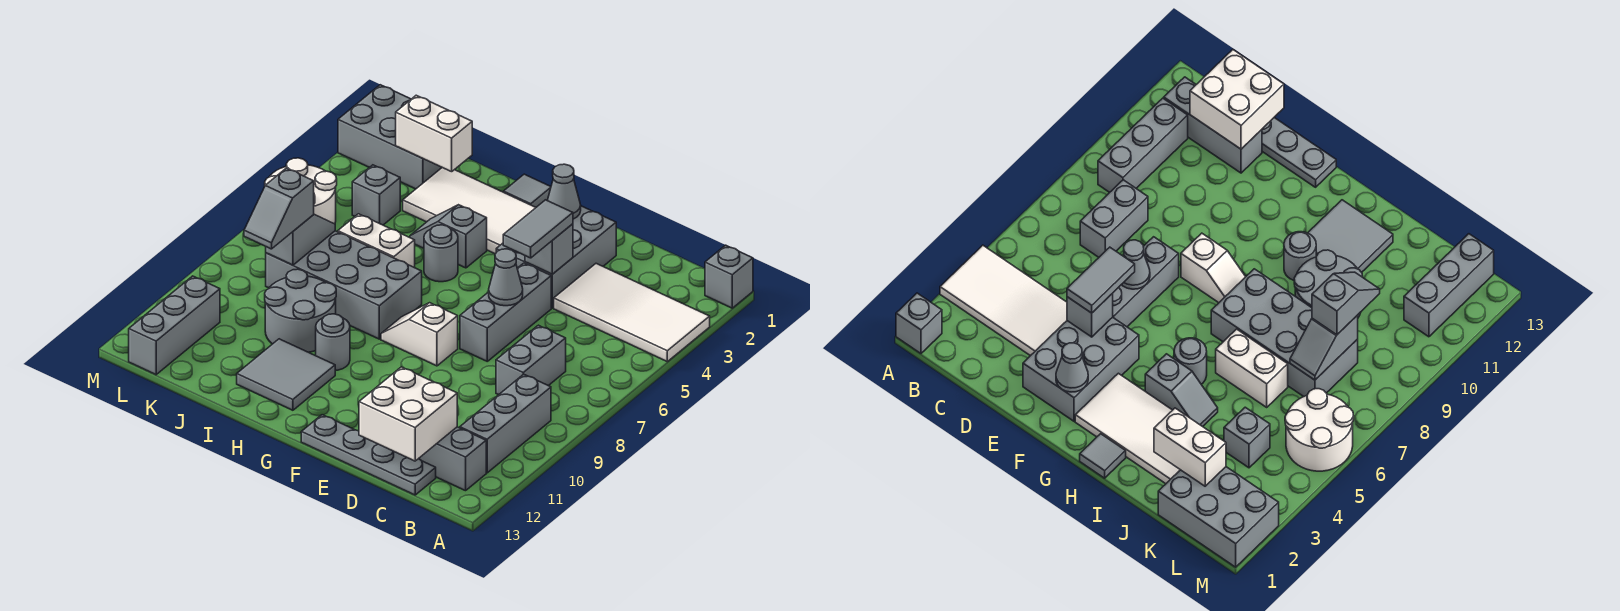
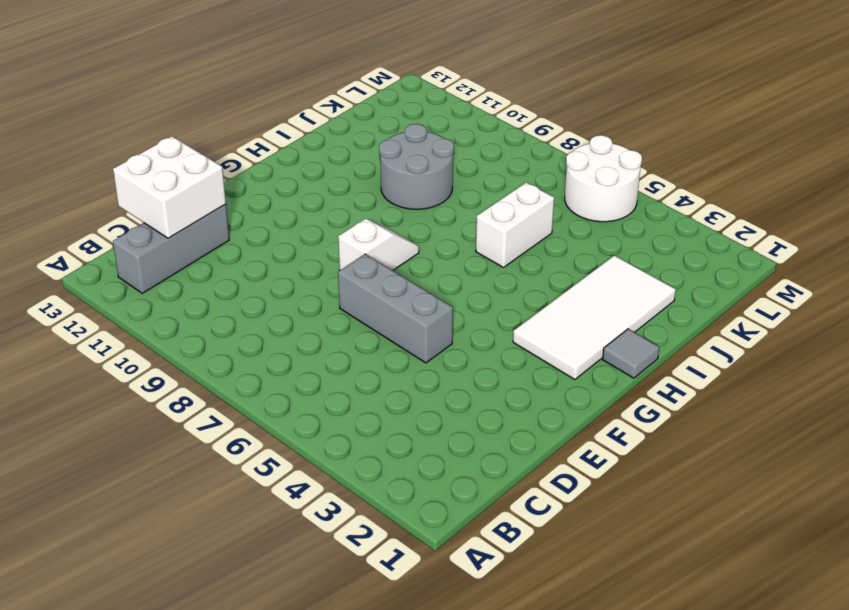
none -> grey brick A1 level 1
none -> white tile A3:D4 level 1
none -> grey brick B9:B11 level 1
none -> grey brick C7:C8 level 1

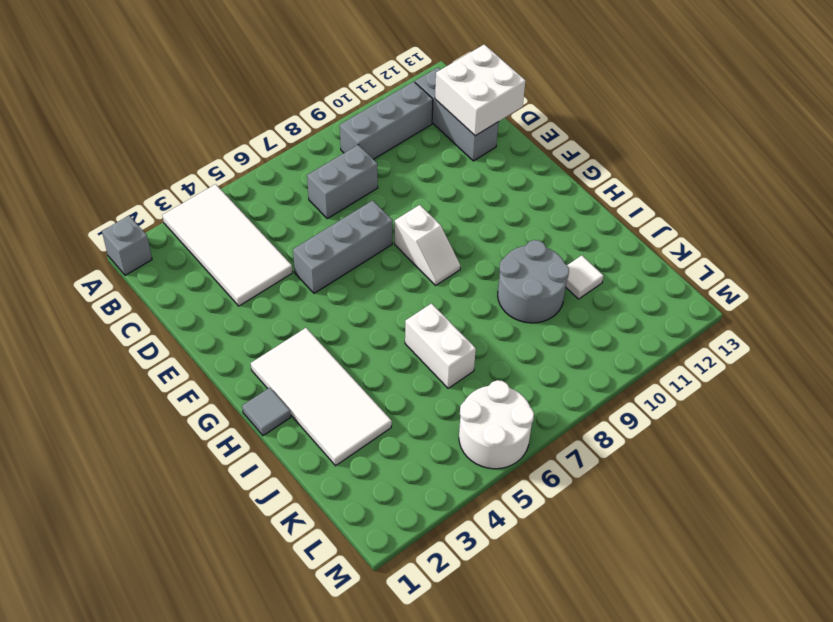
white tile J11 level 1 -> none
none -> grey plate C13:F13 level 1
none -> grey brick E2:F4 level 1
none -> grey slope H4:I4 level 1 top H
none -> grey round brick H5 level 1

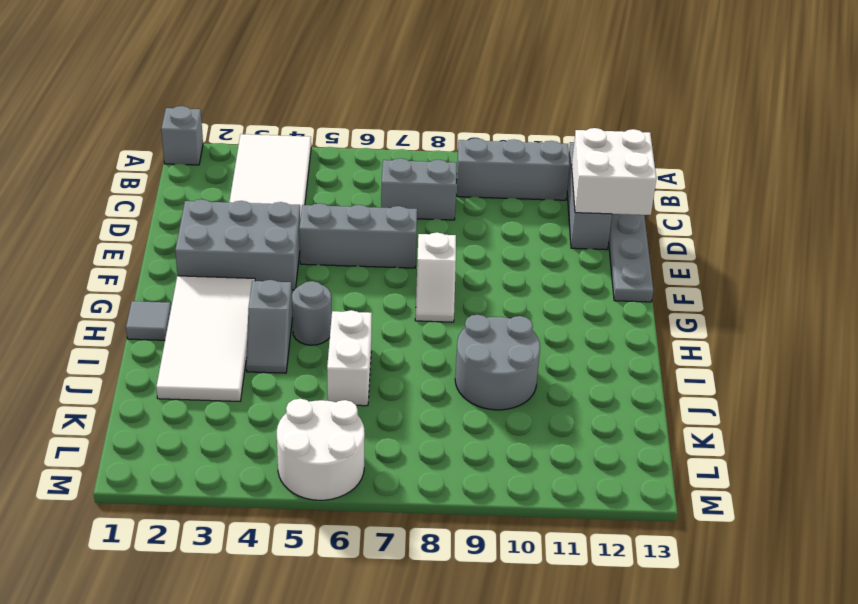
none -> grey brick H7:K8 level 1
none -> grey round brick H10 level 1
none -> grey tile H11:I12 level 1
none -> grey brick K1:M2 level 1

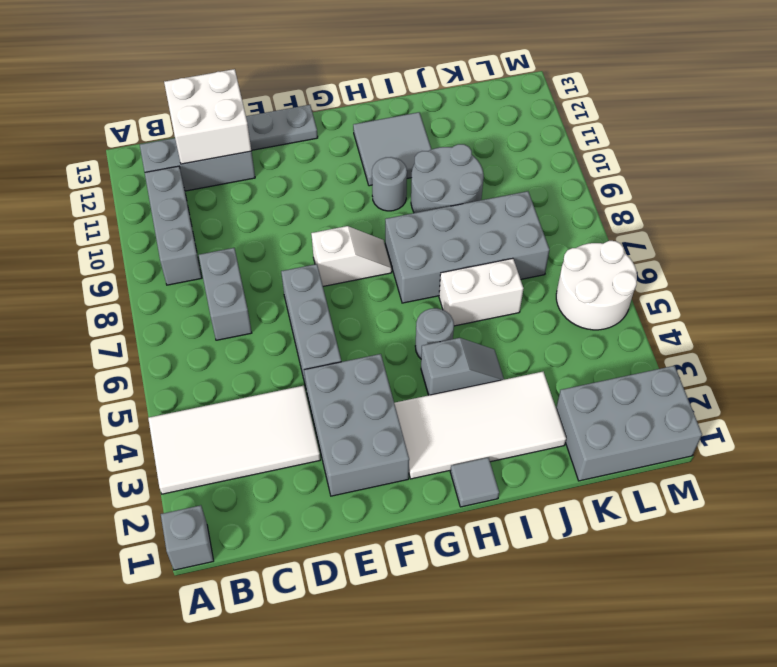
none -> grey brick K4 level 1
none -> grey brick L11:L13 level 1
none -> grey brick E4 level 2
none -> grey cone E6 level 2

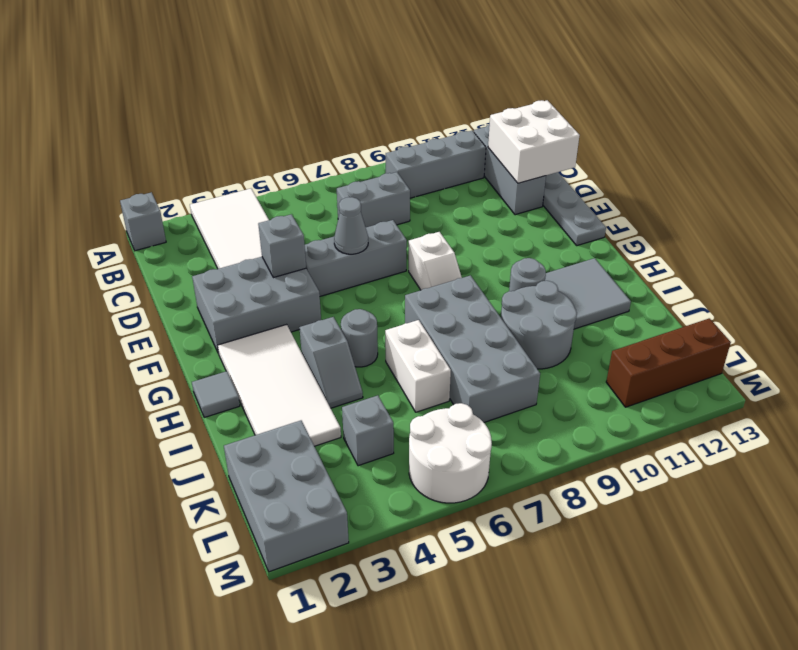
brown brick L11:L13 level 1 -> grey brick L11:L13 level 1
none -> grey cone F2 level 2
none -> white brick J2:K2 level 2
none -> grey slope K7:K8 level 2 top 8
none -> grey tile E4:E5 level 3

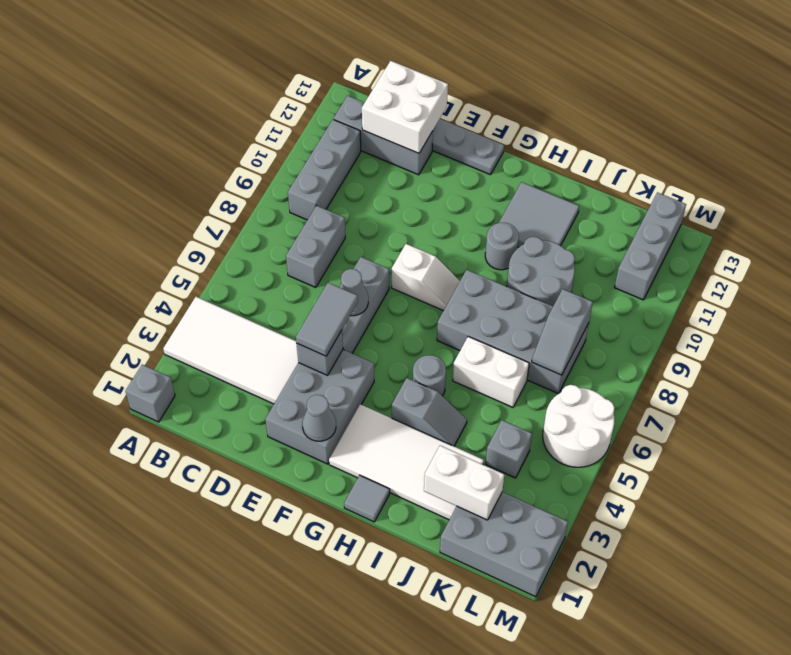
none -> grey slope K8:K9 level 3 top 8

